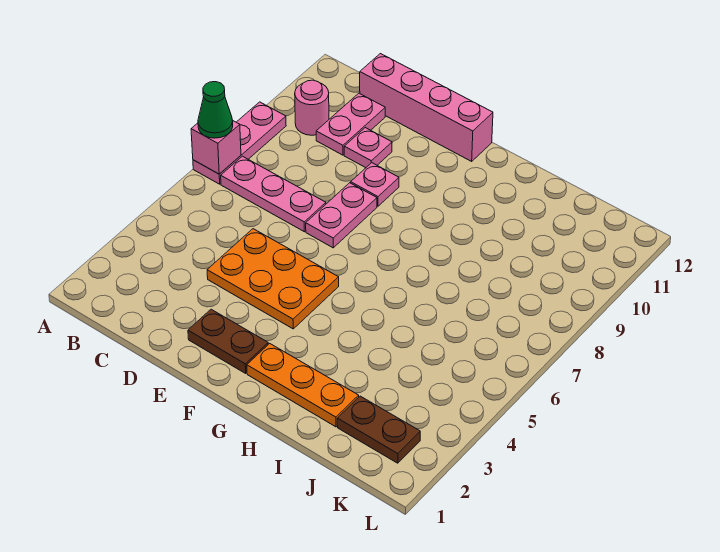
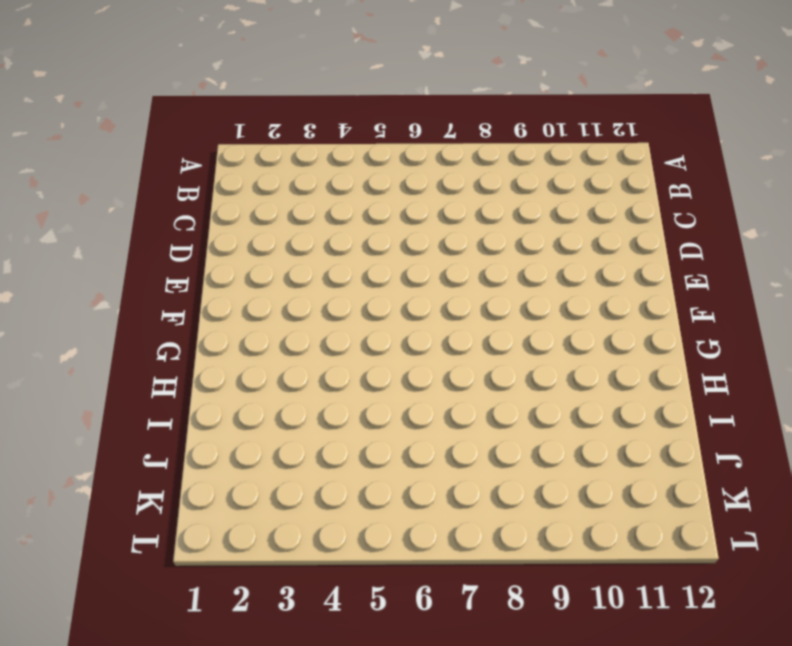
none -> pink plate A7:A9 level 1
none -> pink plate B7:D7 level 1
none -> pink round brick B10 level 1

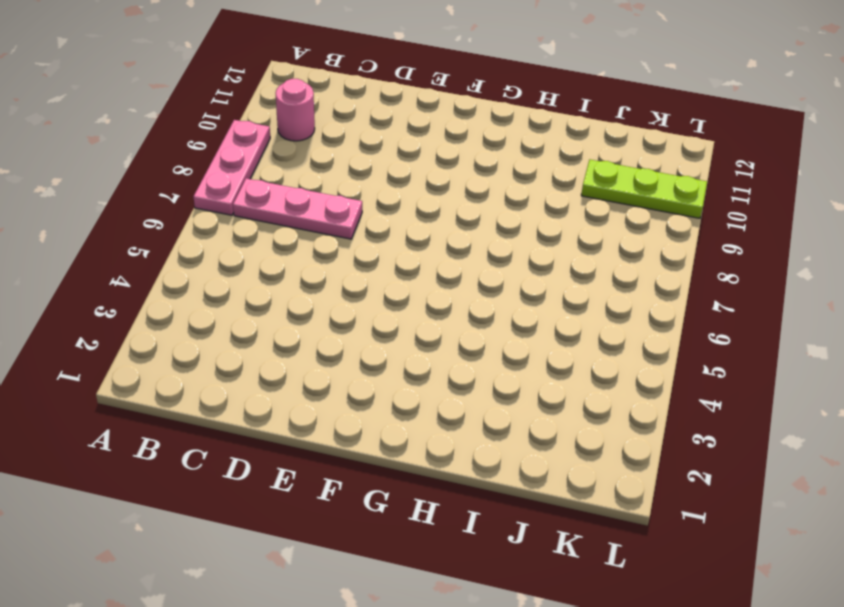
lime plate J10:L10 level 1 -> none
none -> pink plate C10:C11 level 1
none -> pink brick C12:F12 level 1
none -> orange plate D4:F5 level 1

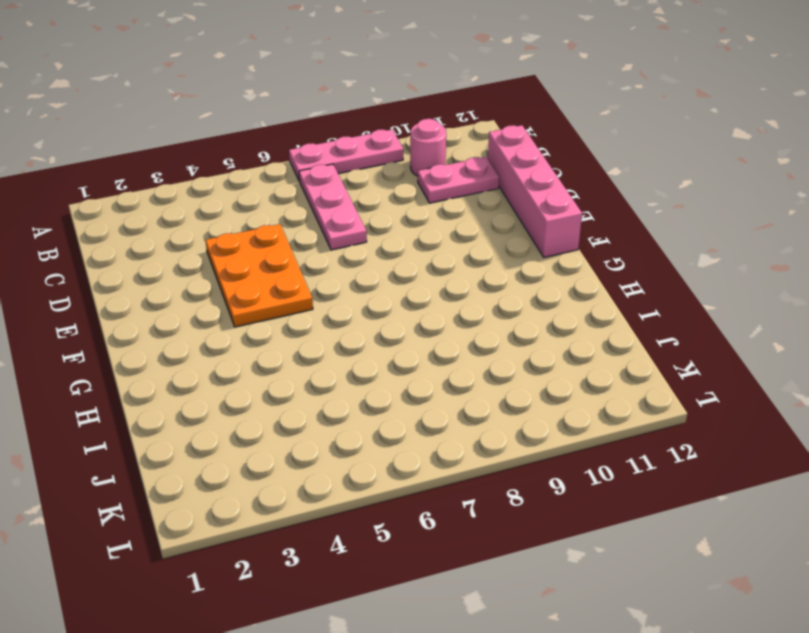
none -> pink plate D10 level 1
none -> brown plate E2:F2 level 1
none -> pink plate E7:E8 level 1

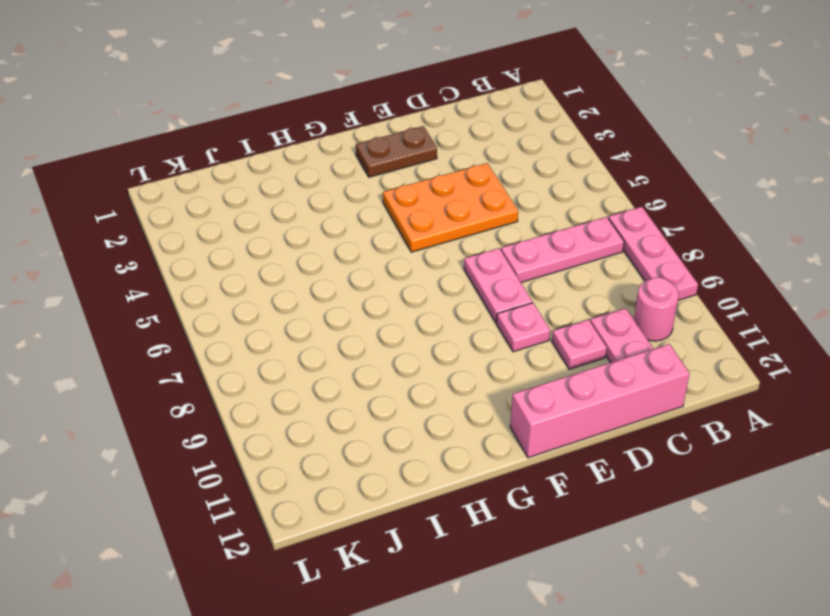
none -> orange plate G2:I2 level 1
none -> brown plate J2:K2 level 1
none -> pink brick A7 level 2

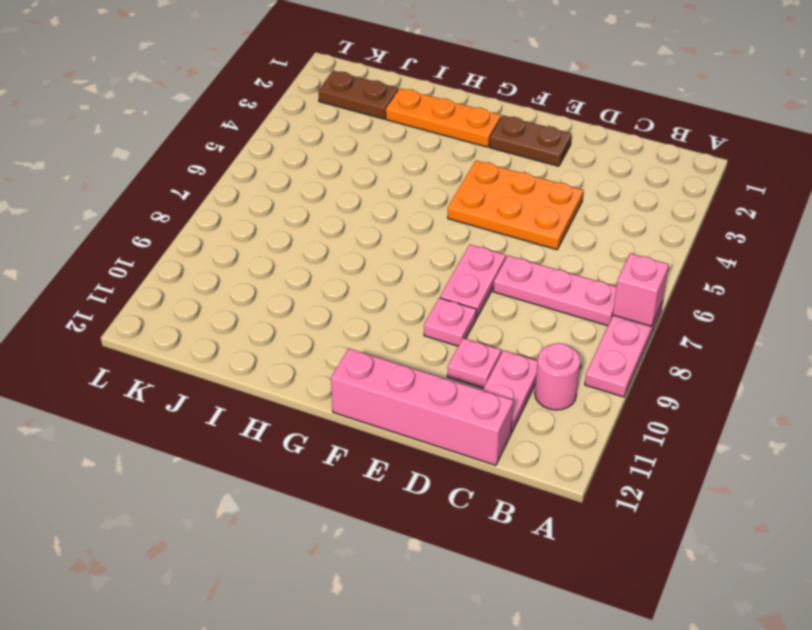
none -> green cone A7 level 3

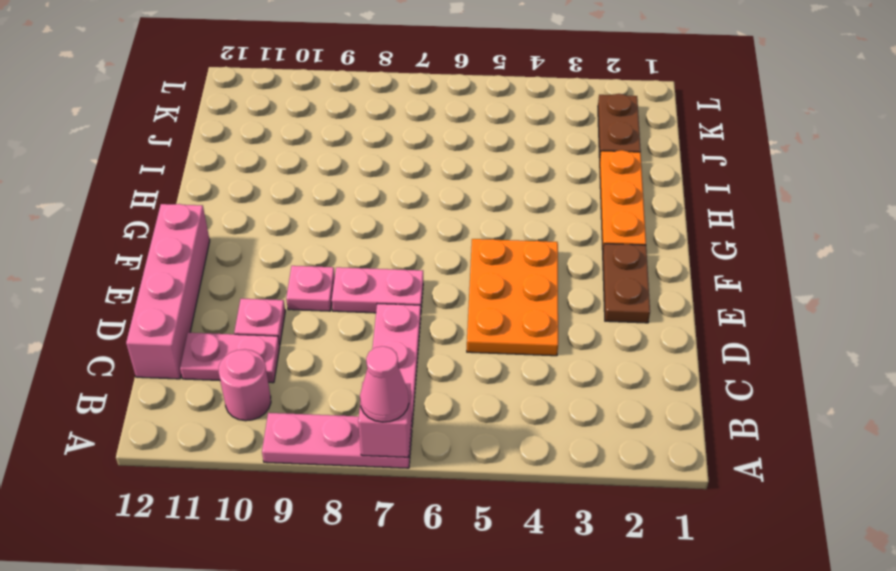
pink cone A7 level 3 -> green cone A7 level 3

